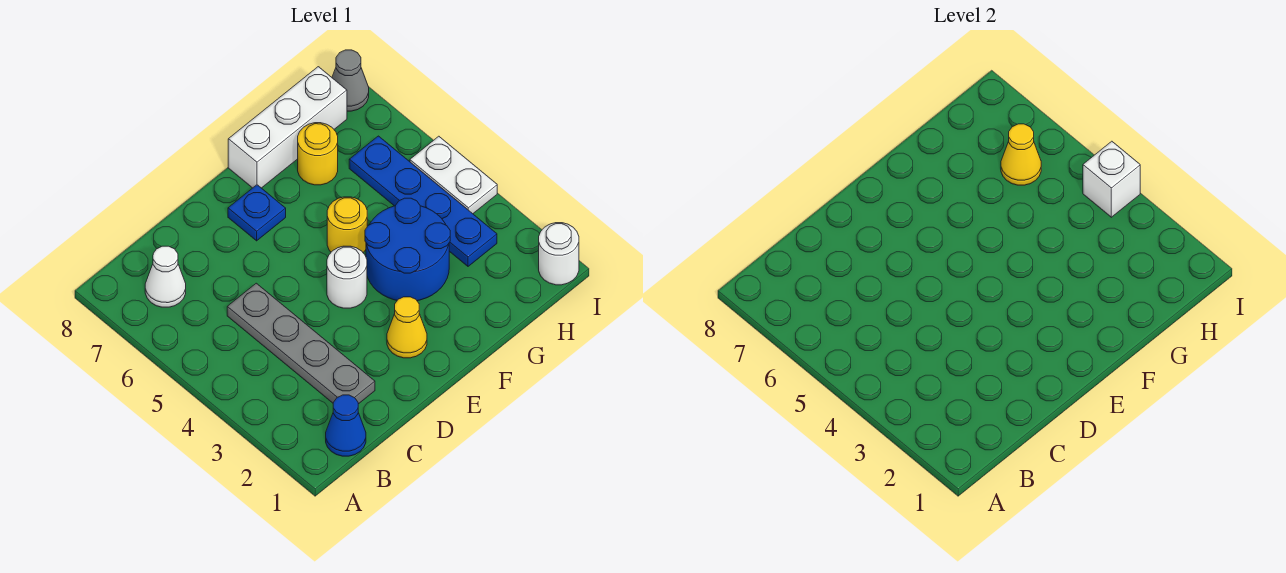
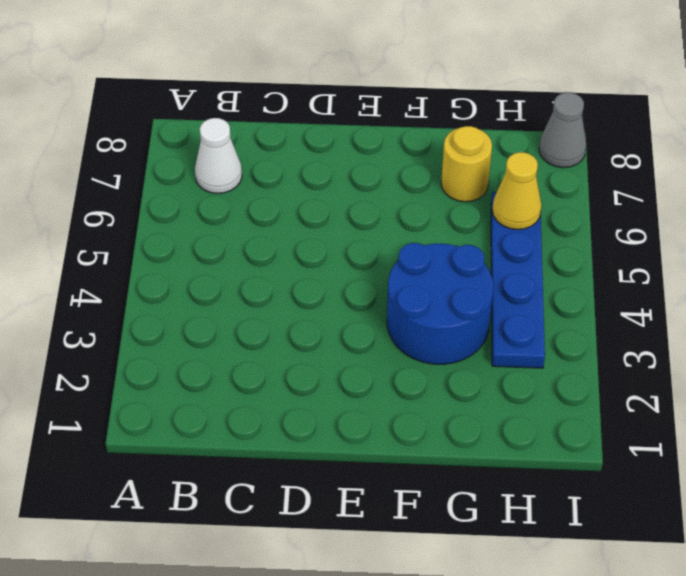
none -> blue cone B1 level 1
none -> grey plate C2:C5 level 1
none -> yellow cone E2 level 1

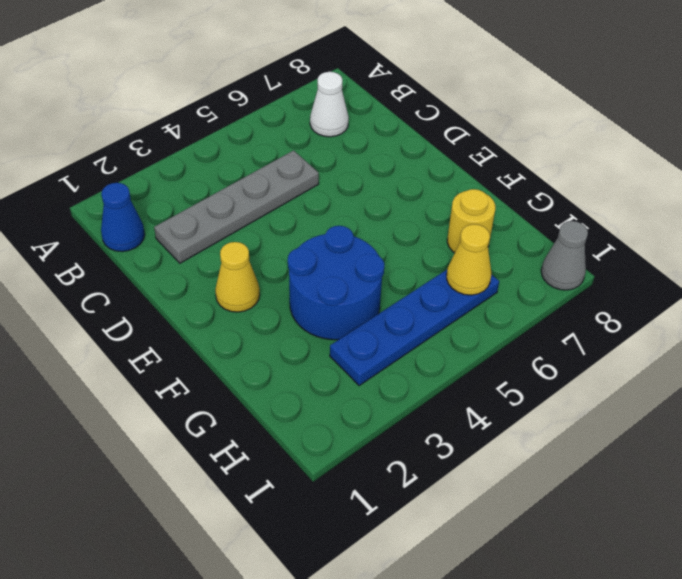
none -> white round brick E4 level 1
none -> blue plate E7 level 1
none -> yellow round brick F5 level 1

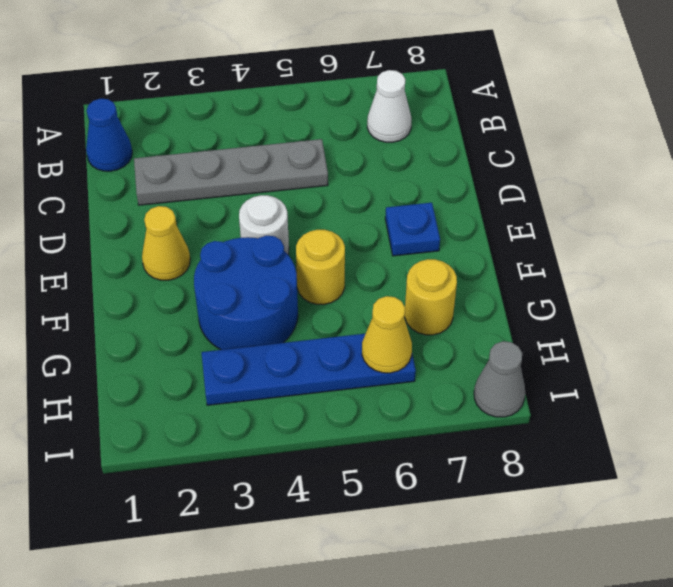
none -> white brick F8:H8 level 1
none -> white round brick I1 level 1
none -> white plate I4:I5 level 1

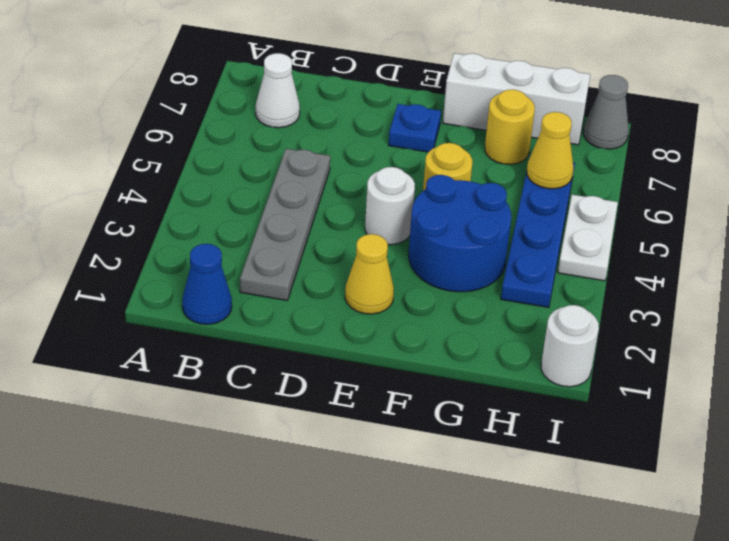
none -> white brick I4 level 2

